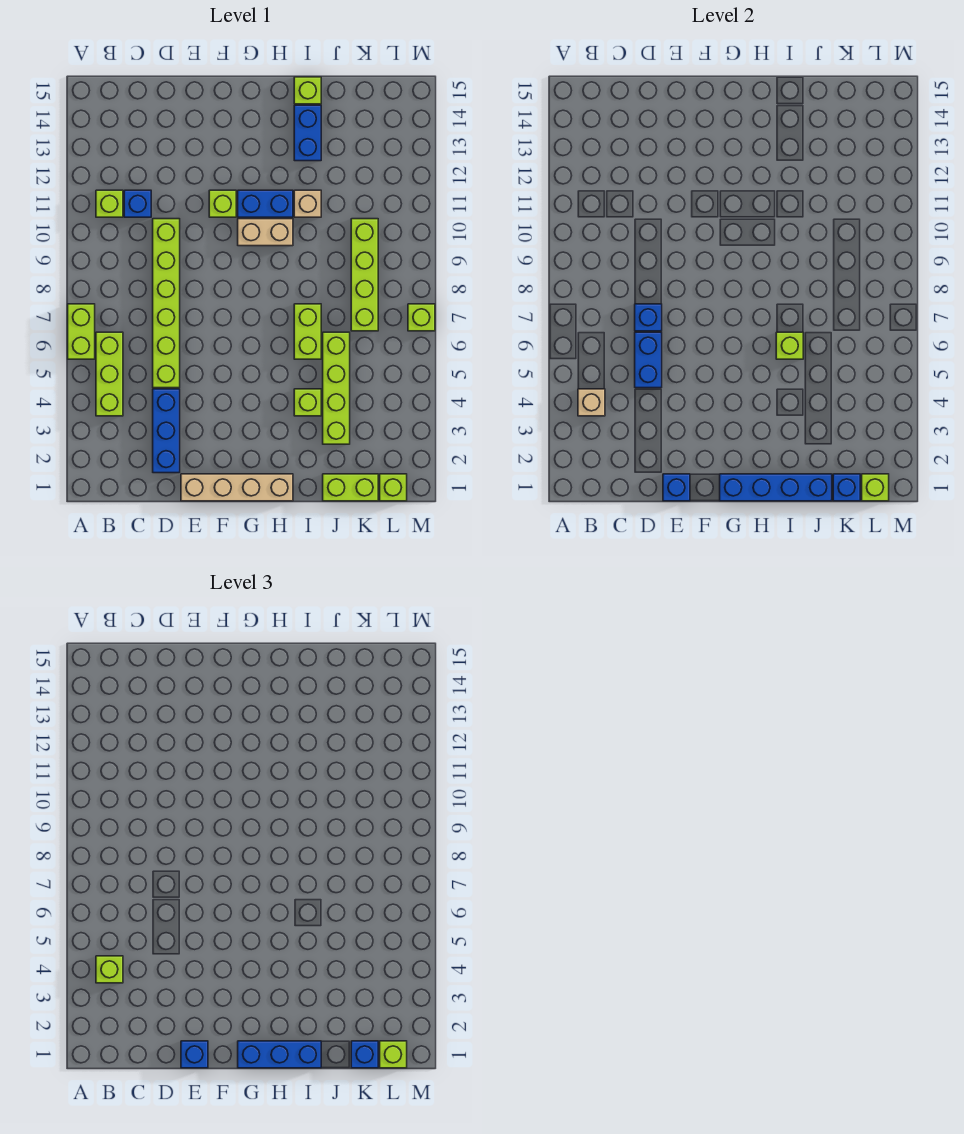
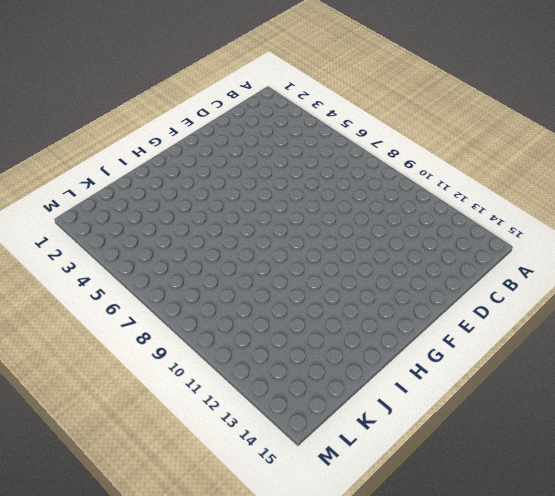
none -> lime brick A6:A7 level 1
none -> lime brick B4:B6 level 1
none -> lime brick B11 level 1
none -> blue brick C11 level 1

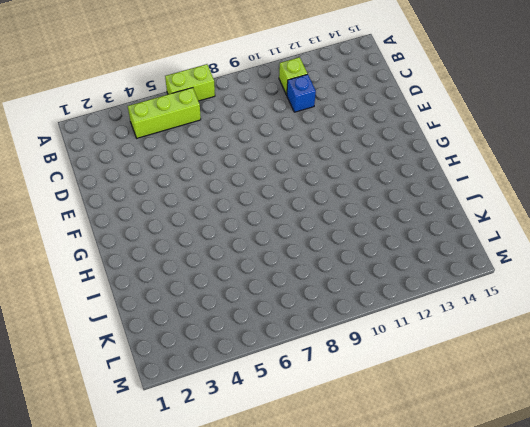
none -> blue brick D2:D4 level 1
none -> lime brick D5:D10 level 1
none -> tan brick E1:H1 level 1
none -> lime brick F11 level 1

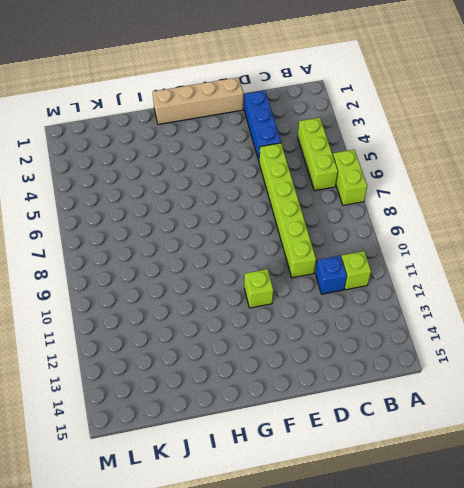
none -> tan brick G10:H10 level 1
none -> blue brick G11:H11 level 1
none -> lime brick I4 level 1
none -> lime brick I6:I7 level 1

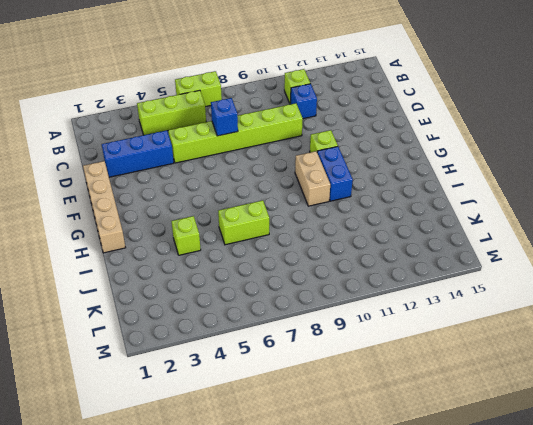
none -> tan brick I11 level 1
none -> blue brick I13:I14 level 1
none -> lime brick I15 level 1
none -> lime brick J1:K1 level 1

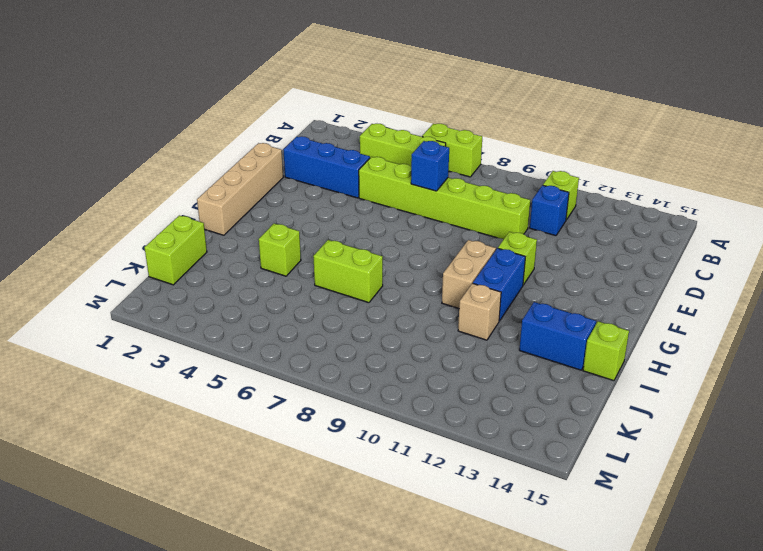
none -> lime brick J3:J6 level 1
none -> lime brick K7:K10 level 1
none -> lime brick L1 level 1
none -> lime brick M7 level 1

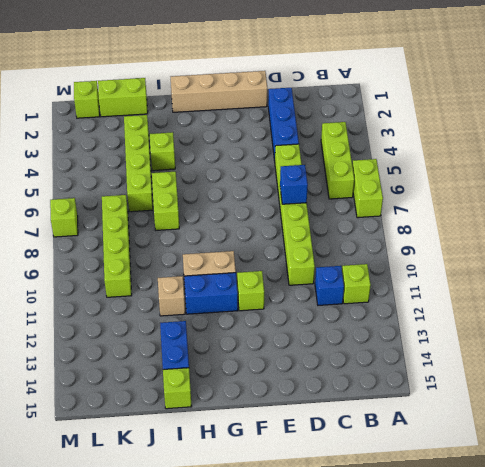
none -> tan brick B4 level 2
none -> blue brick D5:D6 level 2
none -> blue brick E1 level 2
none -> blue brick G1:J1 level 2

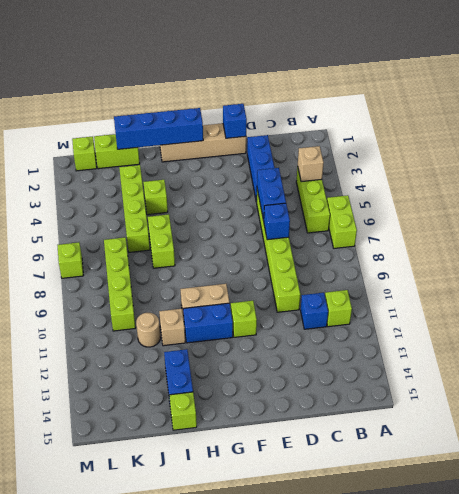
tan round brick J11 level 1 -> none
none -> lime brick I6 level 2
none -> blue brick K1 level 2
none -> lime brick L1 level 2
none -> lime brick B4 level 3

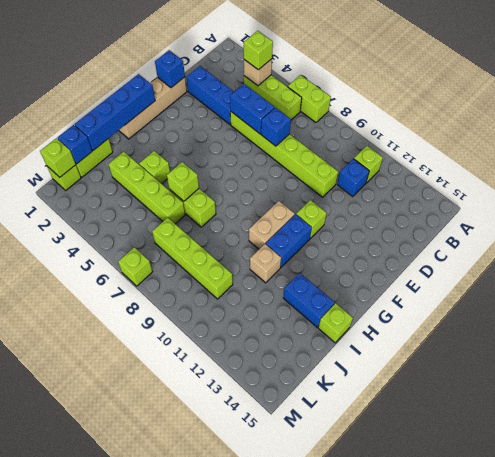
none -> blue brick E1 level 3
none -> blue brick G1:I1 level 3
none -> blue brick K1 level 3
none -> lime brick L1 level 3

